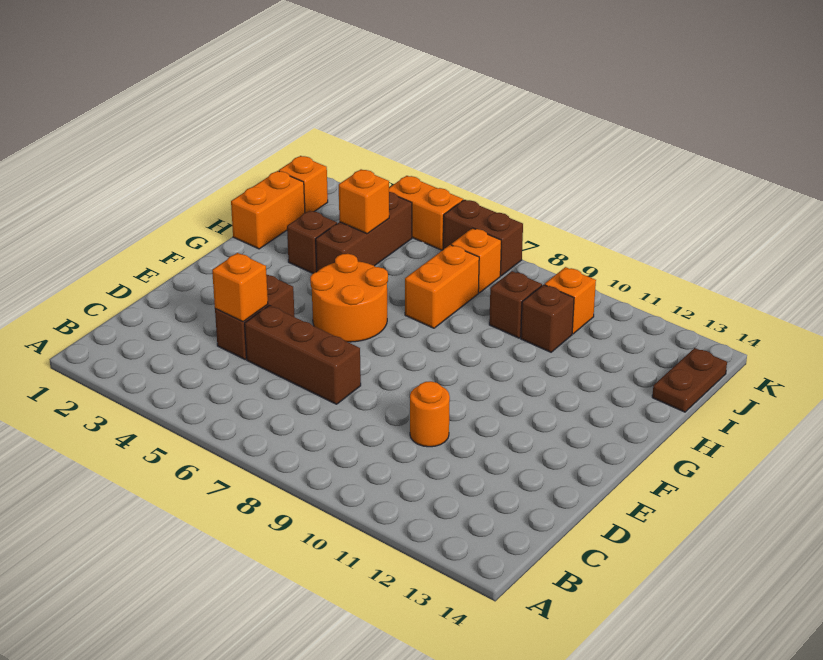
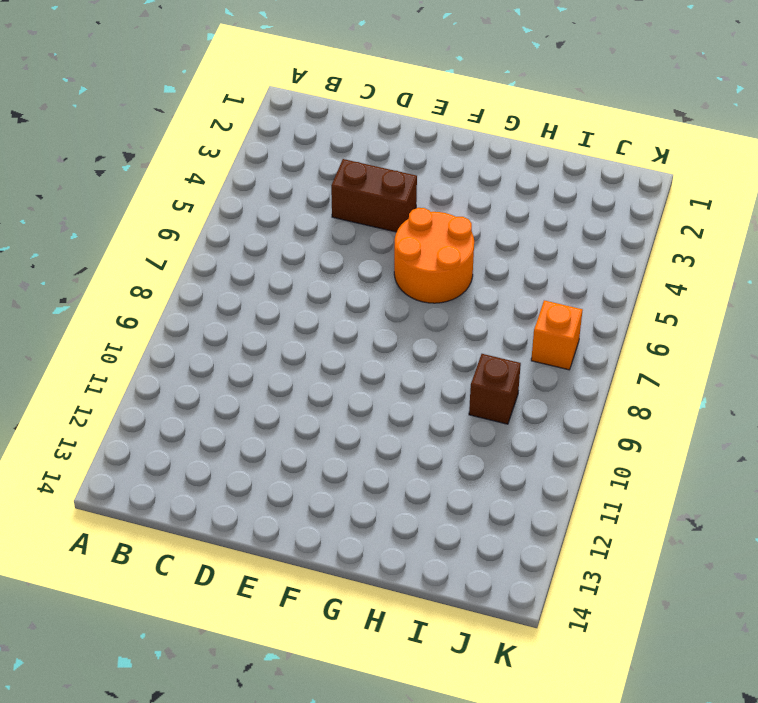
none -> brown brick D5:D7 level 1
none -> orange round brick D10 level 1
none -> orange brick H1:I1 level 1

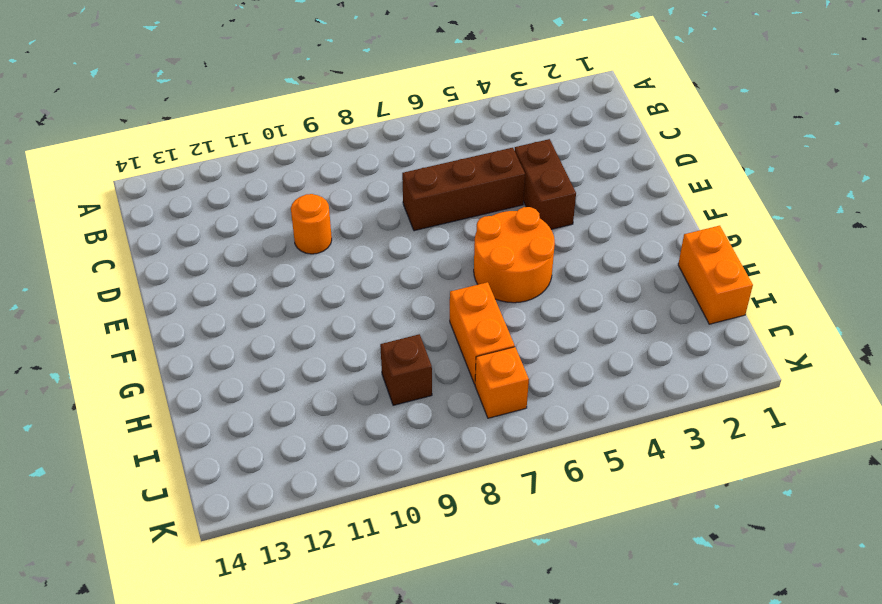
none -> brown brick H3 level 1
none -> brown brick H4:J4 level 1
none -> brown brick I10 level 1

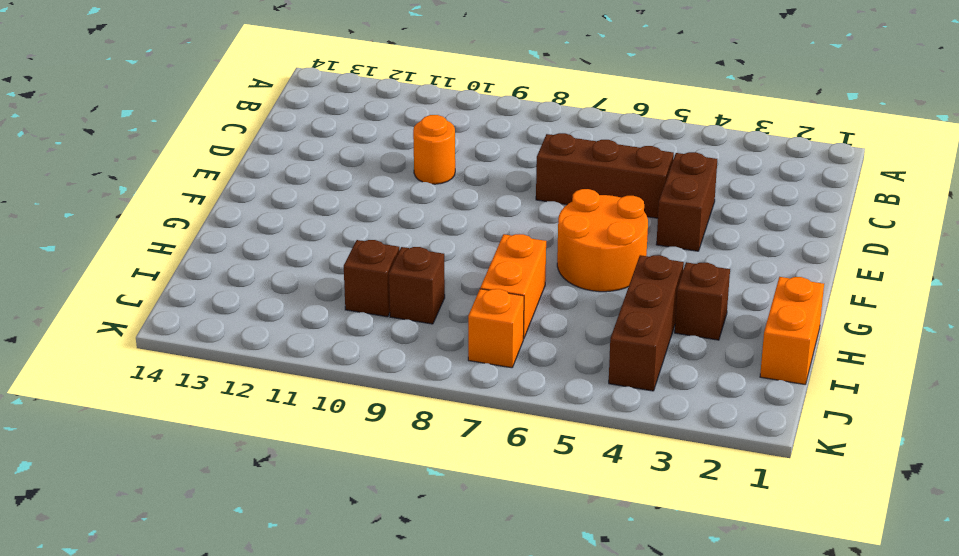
none -> brown plate I14:J14 level 1
none -> orange brick J1 level 1
none -> orange brick J10 level 1

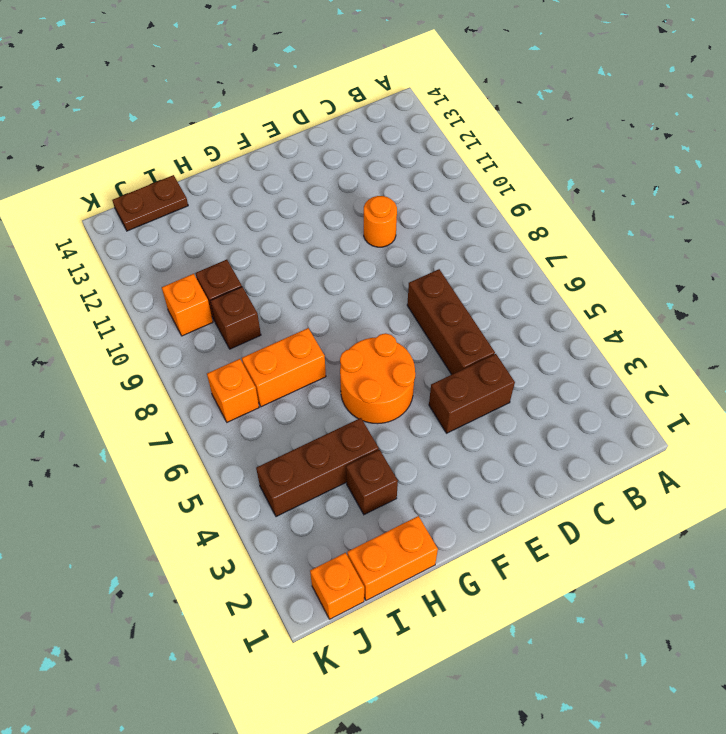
none -> orange brick K4:K5 level 1
none -> brown brick K6:K7 level 1
none -> orange brick D4 level 2

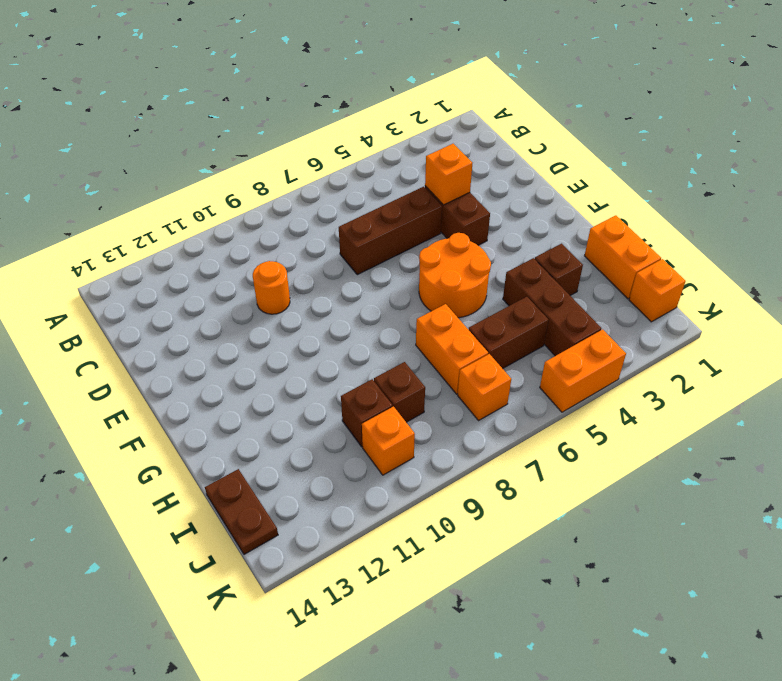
brown brick I5:I6 level 1 -> brown brick K6:K7 level 1
none -> orange brick I4 level 2

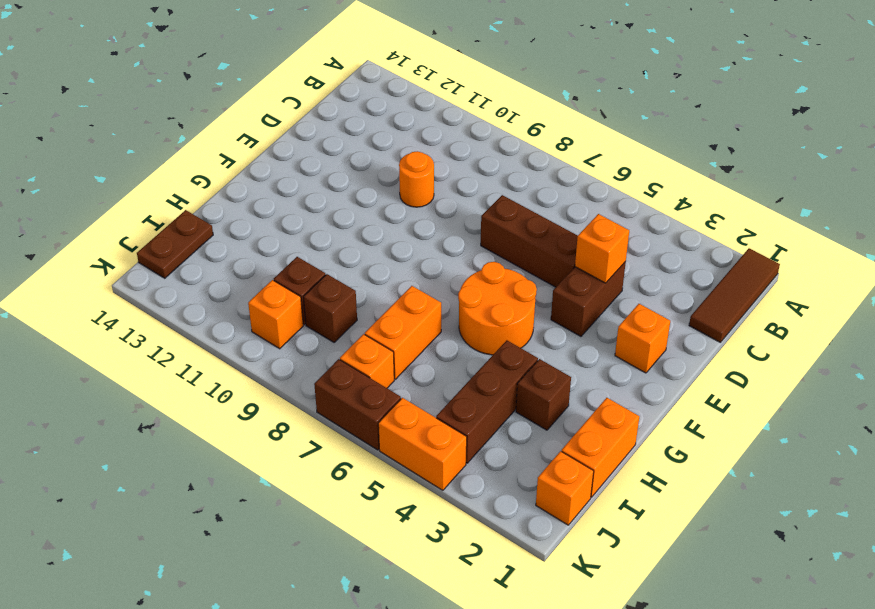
brown tile A1:C1 level 1 -> none
orange brick E2 level 1 -> orange brick I4 level 2

